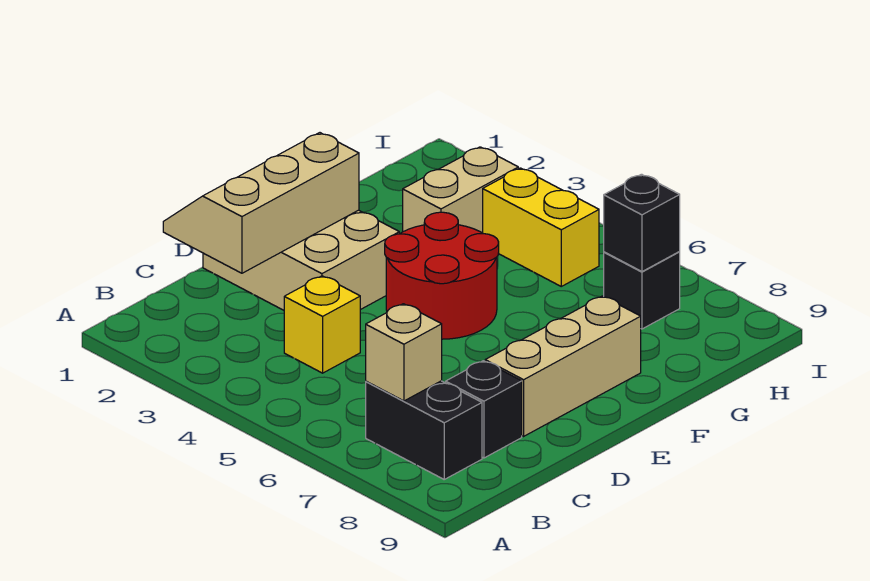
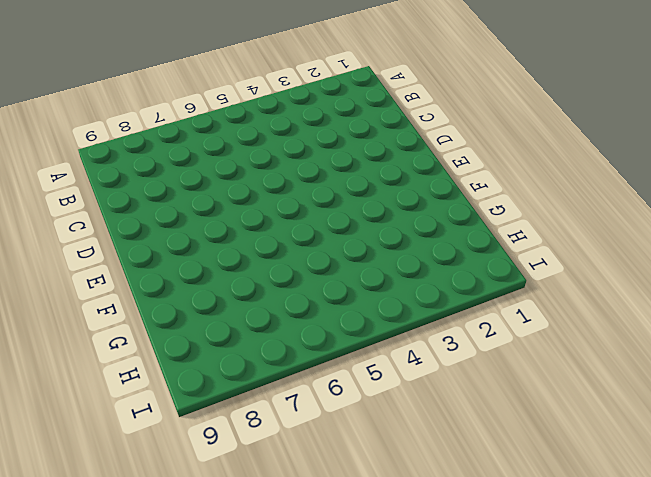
none -> black brick B7:B8 level 1
none -> yellow brick C4 level 1
none -> black brick C8 level 1

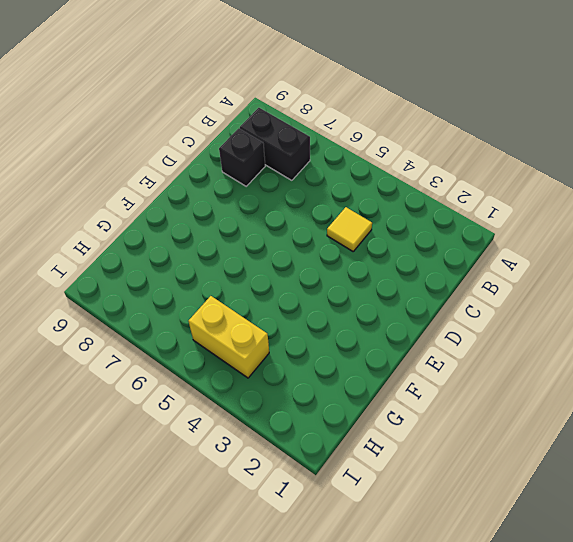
yellow tile C4 level 1 -> yellow brick C4 level 1
none -> tan brick D1:E3 level 1
none -> tan brick D8:F8 level 1
none -> red round brick E4:F5 level 1

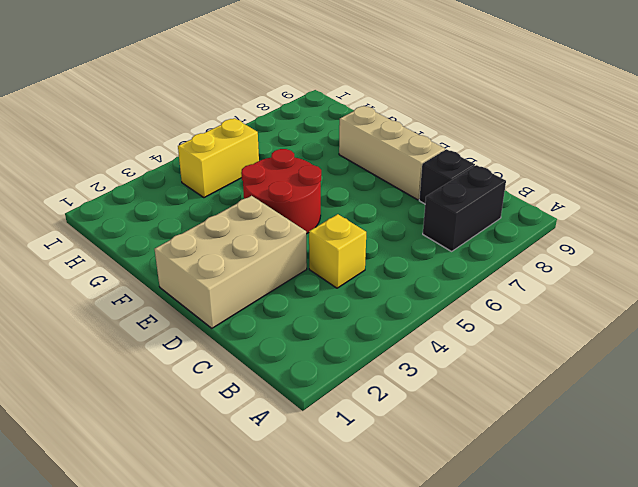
none -> tan brick G3:H3 level 1
none -> black brick H7 level 1
none -> tan brick B7 level 2

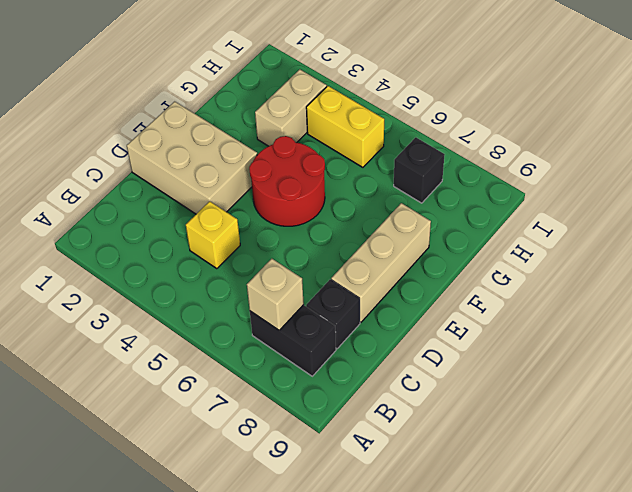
none -> tan slope C1:E2 level 2 top 2
none -> black brick H7 level 2

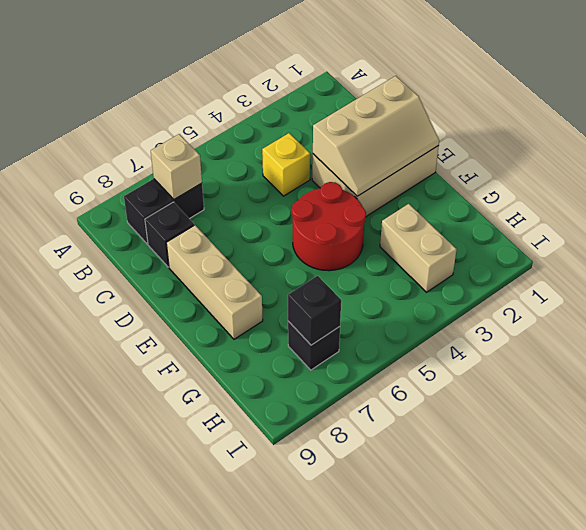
tan slope D1:E3 level 2 top D -> tan slope C1:E2 level 2 top 2
none -> yellow brick H4:H5 level 1

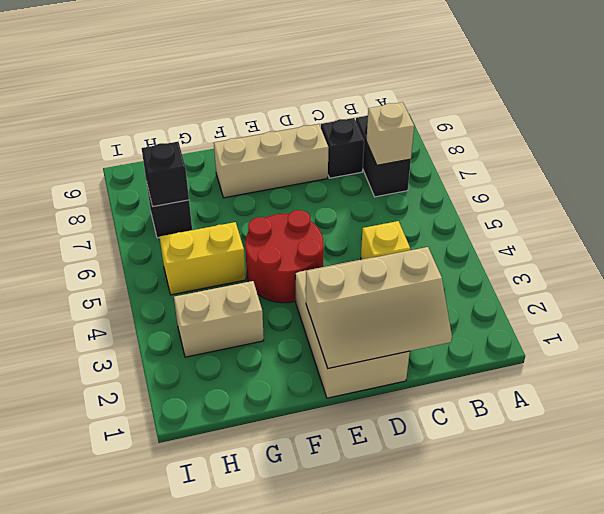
yellow brick G5:H5 level 1 -> yellow brick H4:H5 level 1

